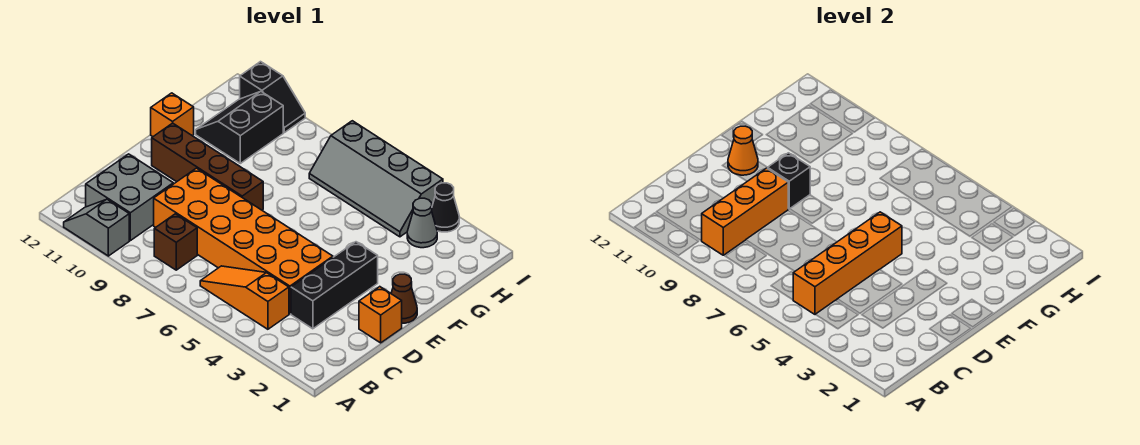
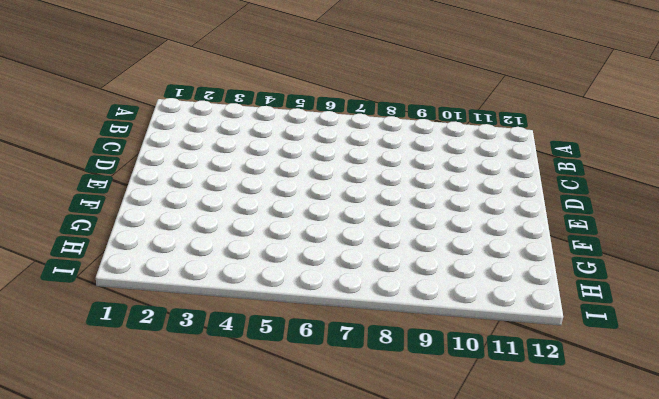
none -> grey slope A10:A11 level 1 top 10
none -> orange slope B4:B6 level 1 top 4
none -> brown brick B8 level 1

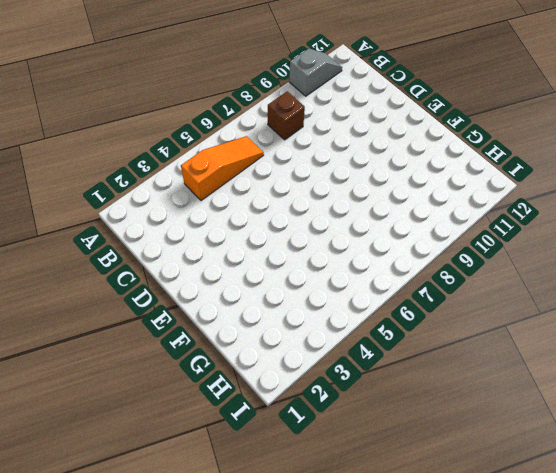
none -> grey brick B10:C11 level 1
none -> black brick C3:E3 level 1
none -> orange brick C4:D9 level 1

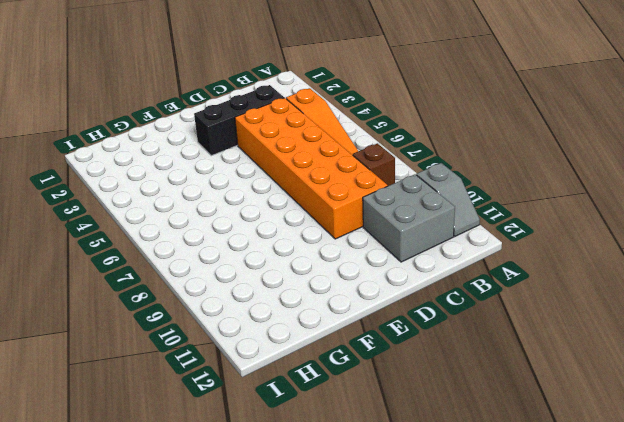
none -> orange brick D1 level 1
none -> brown cone E1 level 1
none -> brown brick E8:E11 level 1

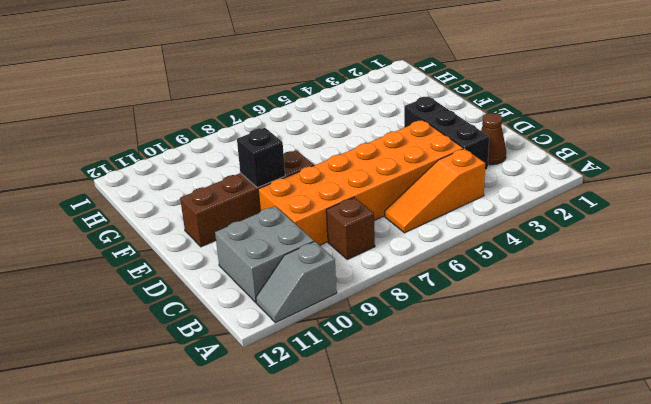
brown cone C2 level 1 -> brown cone E1 level 1
none -> orange brick D1 level 1
none -> orange brick F12 level 1
none -> black slope G10:H11 level 1 top 10

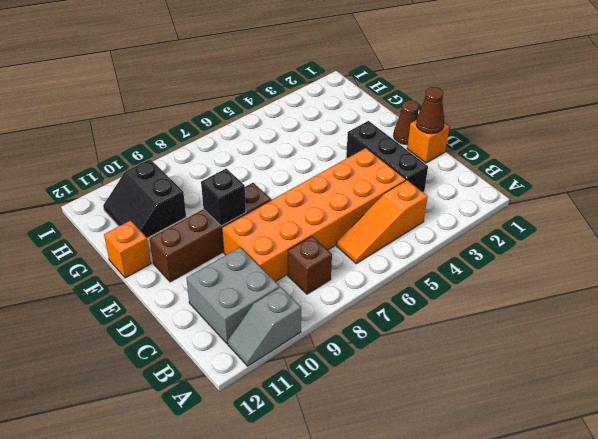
brown cone D1 level 2 -> none
none -> grey cone H3 level 1
none -> grey slope H4:I7 level 1 top I
none -> black cone I3 level 1

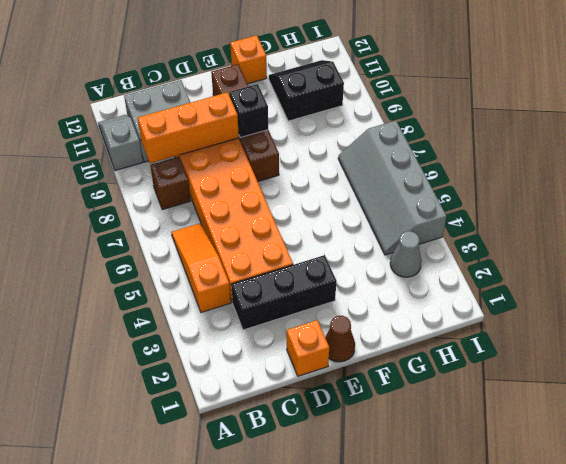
none -> black cone I3 level 1
none -> black slope I10:I11 level 1 top 11
none -> orange brick B5:E5 level 2

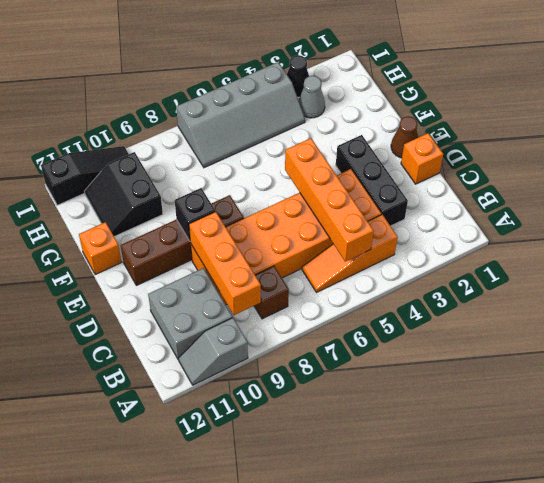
black slope I10:I12 level 1 top 12 -> black slope I10:I11 level 1 top 11
none -> orange cone E11 level 2

